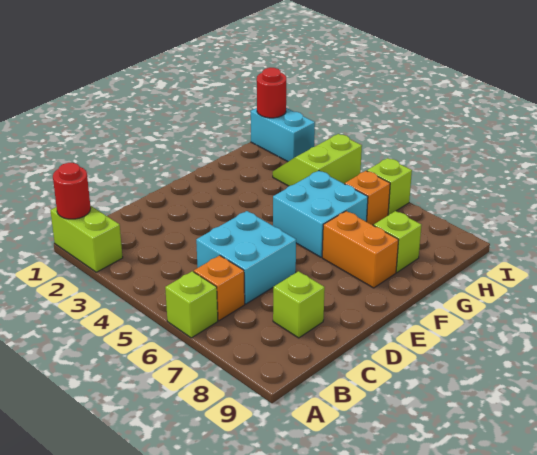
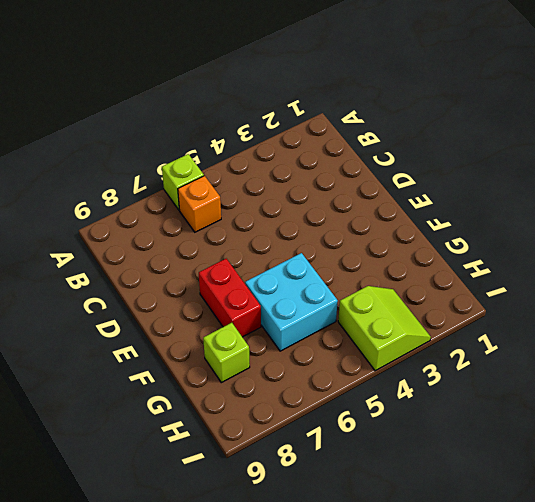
red brick E7:F7 level 1 -> orange brick F7:F8 level 1
none -> lime brick A1:A2 level 1
none -> cyan brick C5:D6 level 1
none -> lime brick C8 level 1

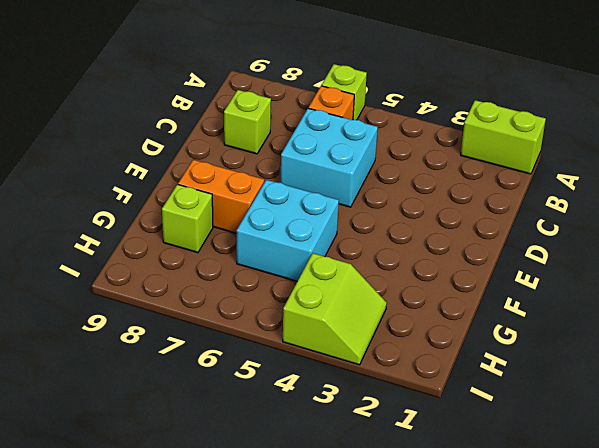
none -> orange brick H6 level 1
none -> cyan brick I1:I2 level 1
none -> lime brick I6 level 1

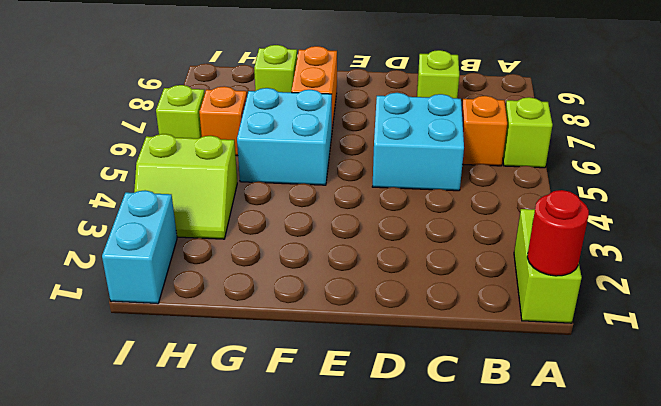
none -> red round brick I1 level 2

